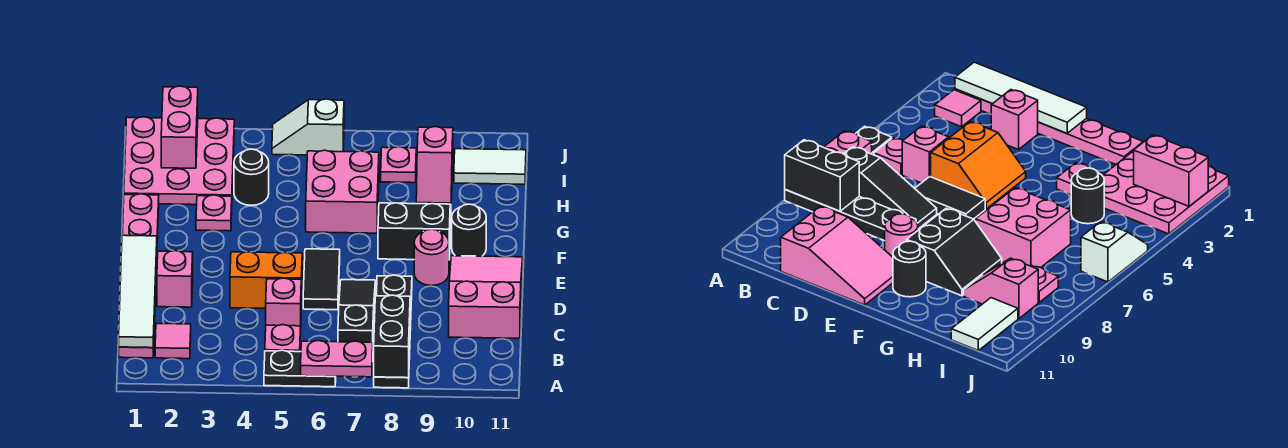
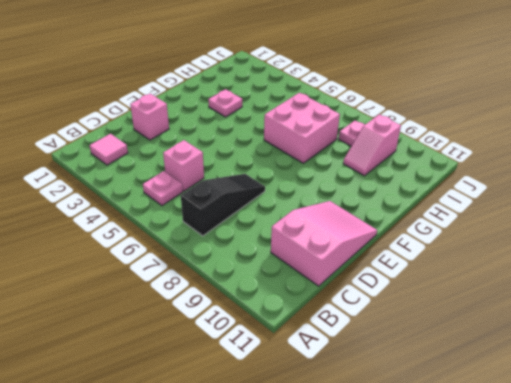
none -> black plate A5:A6 level 1
none -> black plate A8:D8 level 1
none -> pink plate B1:G1 level 1

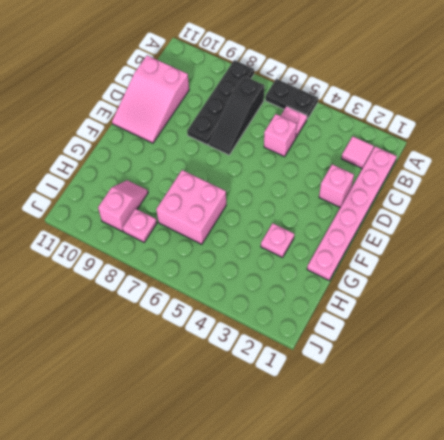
none -> orange slope D4:E5 level 1 top D
none -> black tile D6:E6 level 1
none -> pink round brick E9 level 1

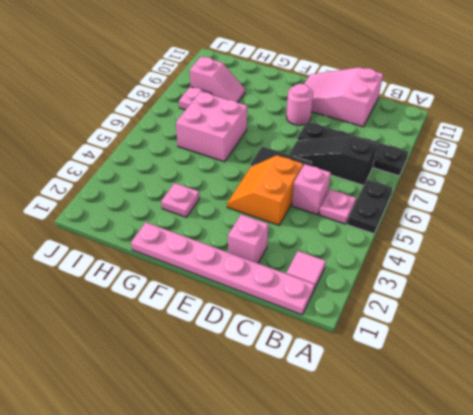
none -> black slope F8:G9 level 1 top F
none -> black round brick F10 level 1
none -> pink plate H1:J3 level 1

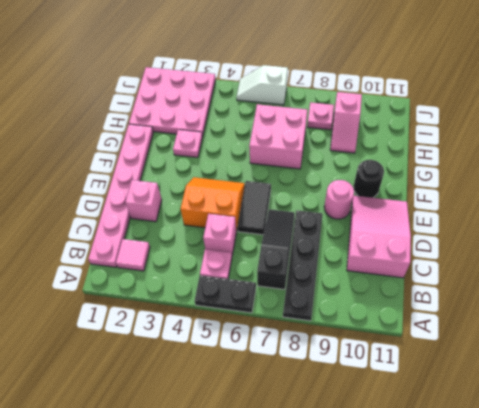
none -> black slope F8:G9 level 1 top F
none -> black round brick H4 level 1
none -> white tile I10:I11 level 1

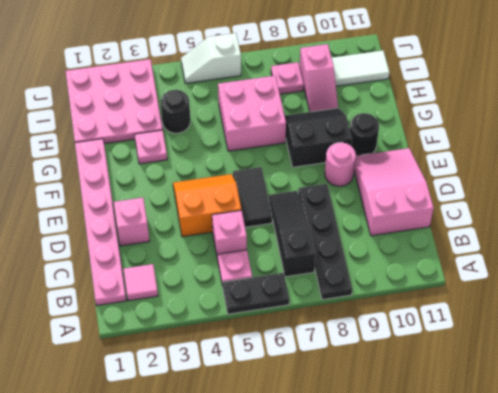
none -> pink plate A6:A7 level 2
none -> black brick A8:B8 level 2
none -> white tile B1:E1 level 2

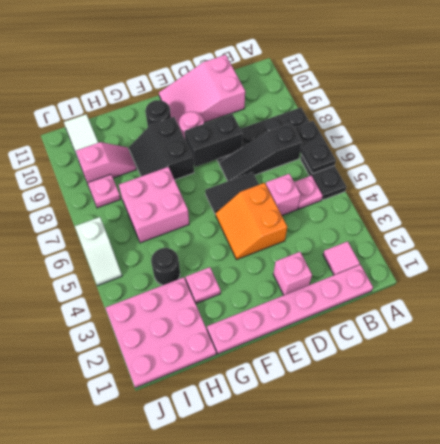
black plate A6:A7 level 2 -> pink plate A6:A7 level 2
black brick D8:E8 level 2 -> black brick A8:B8 level 2
none -> white tile B1:E1 level 2
none -> pink brick I2:J2 level 2

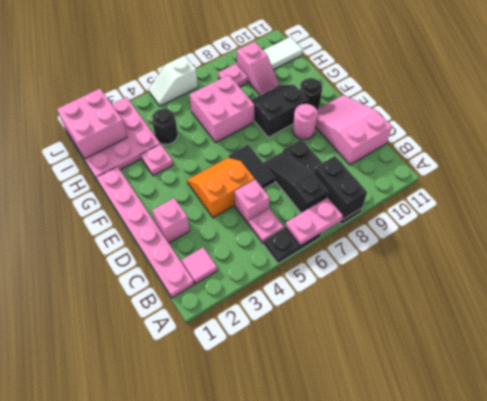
pink brick I1:J2 level 2 -> pink brick I2:J2 level 2
none -> white tile B1:E1 level 2

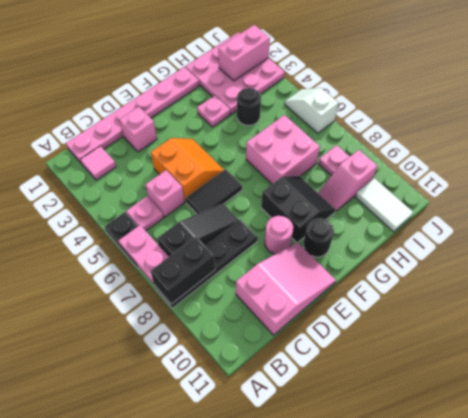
none -> white tile B1:E1 level 2

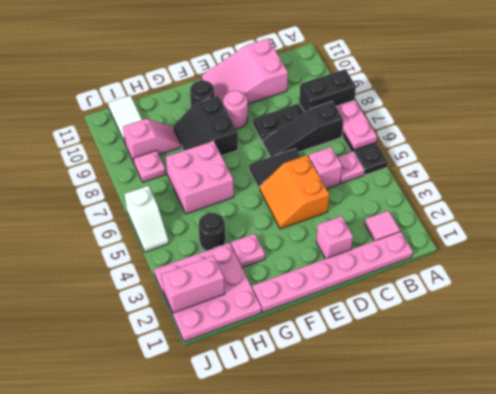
none -> white tile B1:E1 level 2

